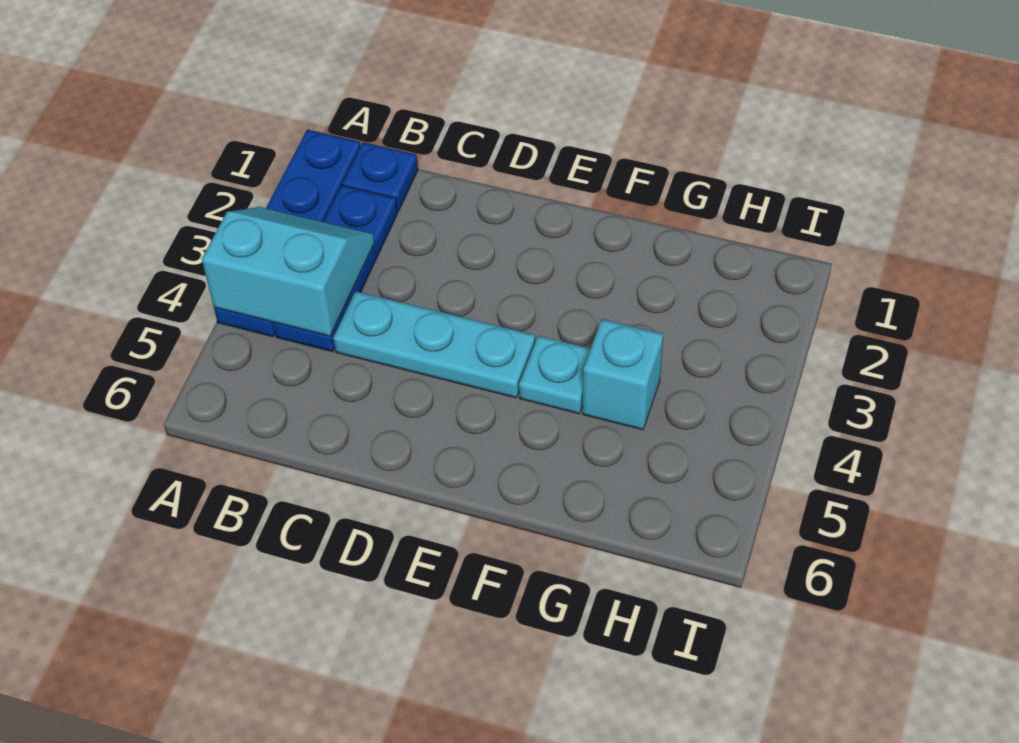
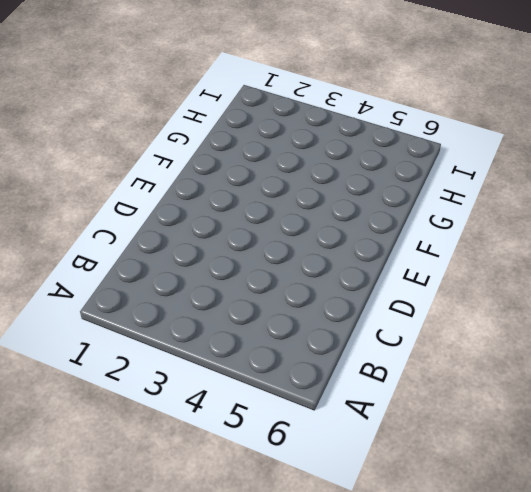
none -> blue plate A1:A4 level 1
none -> blue plate B1 level 1

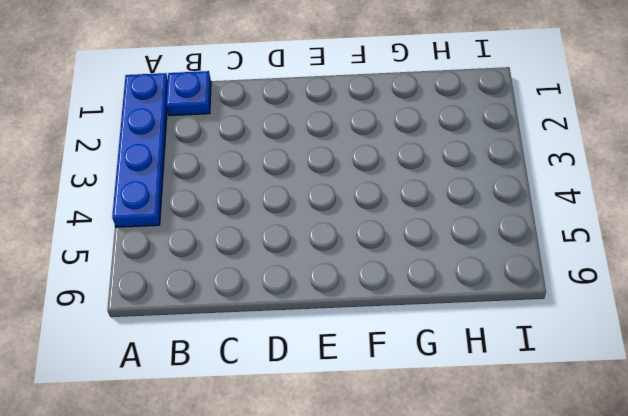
none -> blue plate B2:B4 level 1
none -> cyan plate C4:E4 level 1

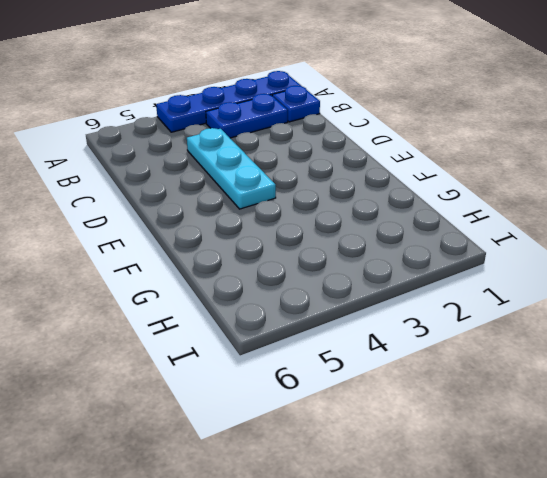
blue plate B2:B3 level 1 -> blue plate B2:B4 level 1
none -> cyan plate F4 level 1
none -> cyan brick G4 level 1

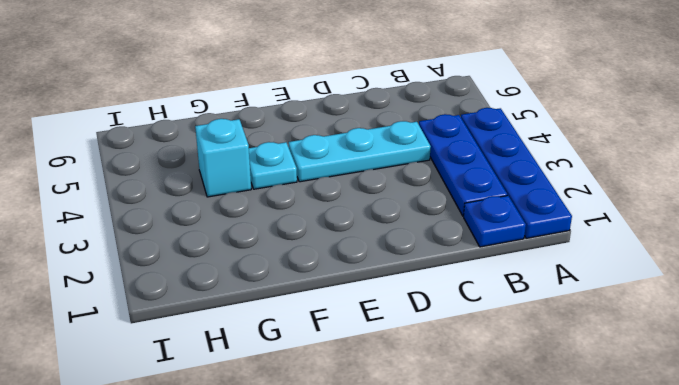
none -> cyan slope A3:B4 level 2 top 4

